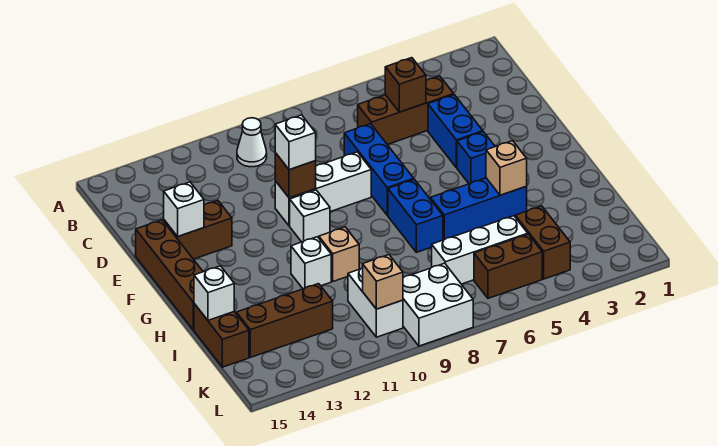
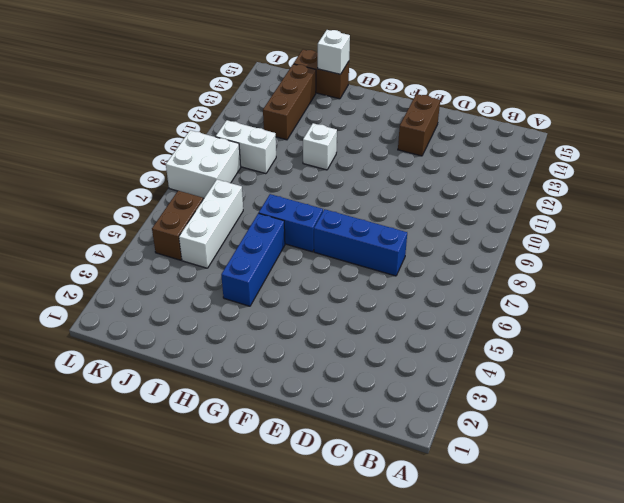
none -> white cone B10 level 1
none -> brown brick C4:C6 level 1
none -> blue brick D4:E4 level 1

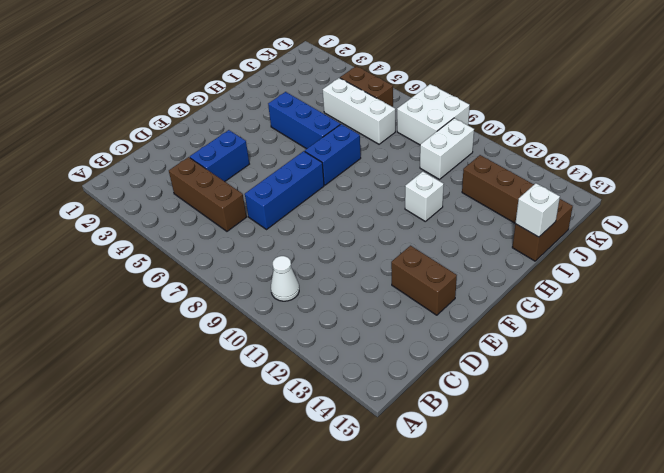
none -> white brick E8:E10 level 1
none -> brown brick E15:H15 level 1
none -> blue brick F4 level 1

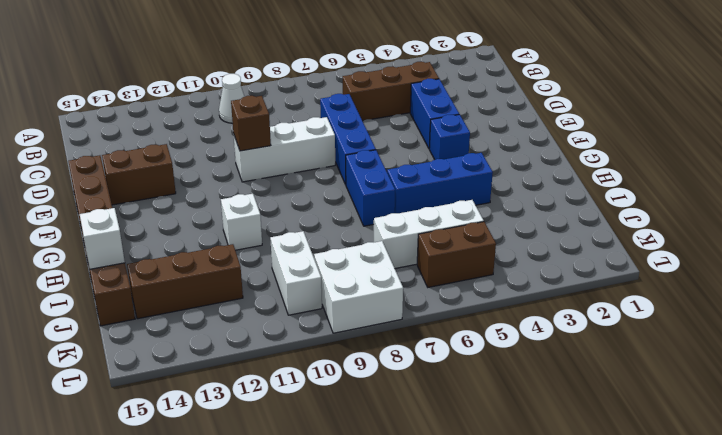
none -> white brick F10 level 1
none -> tan brick H10 level 1
none -> brown brick J4:K4 level 1

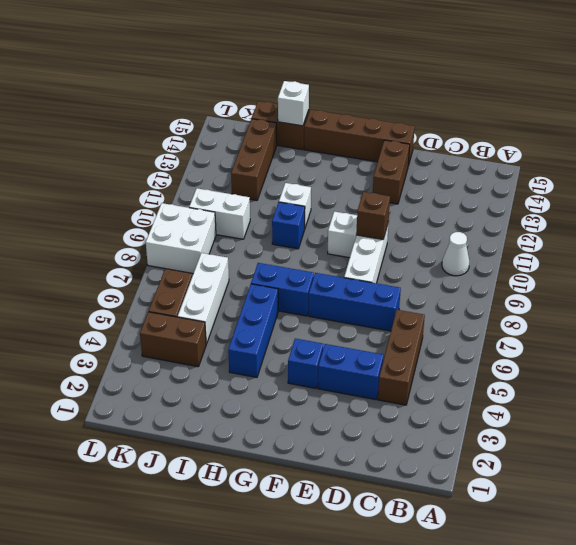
blue brick H10 level 1 -> tan brick H10 level 1
none -> brown brick C5 level 2
none -> white brick E14 level 2
none -> tan brick H4 level 2

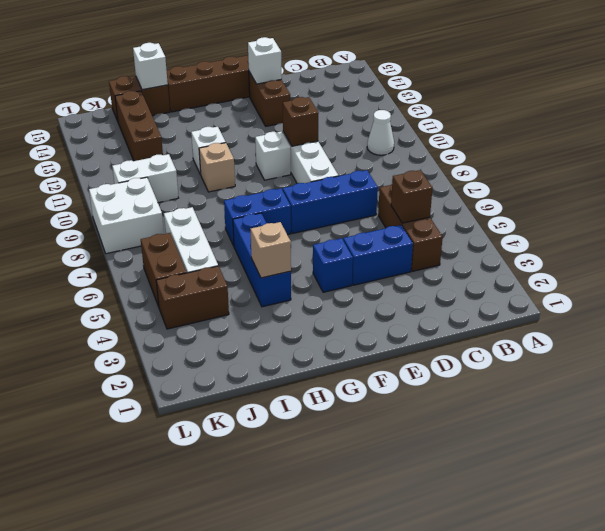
none -> tan brick K10 level 2
none -> white brick E10 level 3

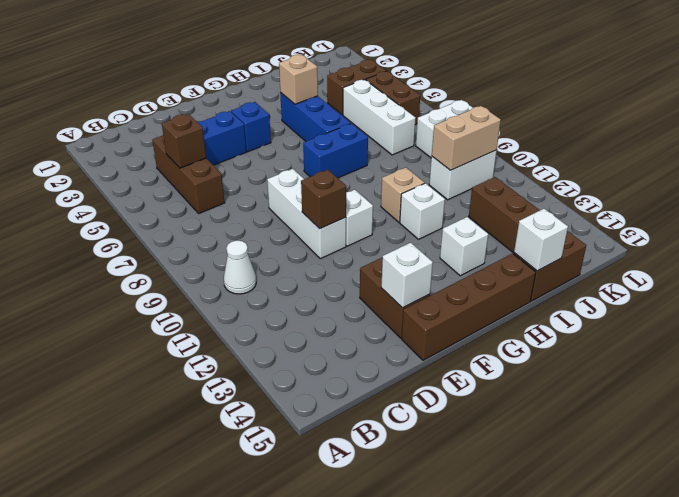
white brick H13 level 1 -> white brick E10 level 3
tan brick J10:K10 level 2 -> tan brick K10 level 2
none -> blue brick D7:F7 level 1

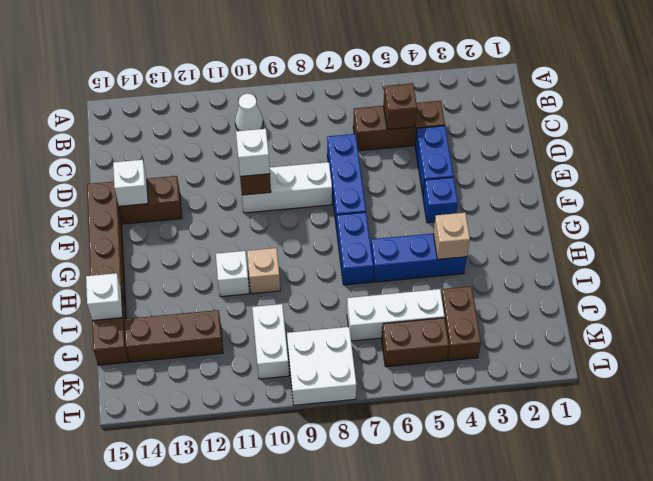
none -> white brick F10 level 1
none -> tan brick K10 level 2

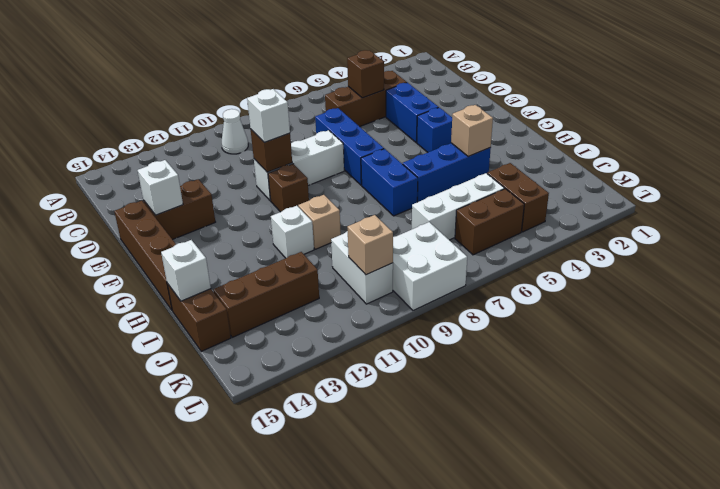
brown brick F10 level 1 -> white brick F10 level 1

